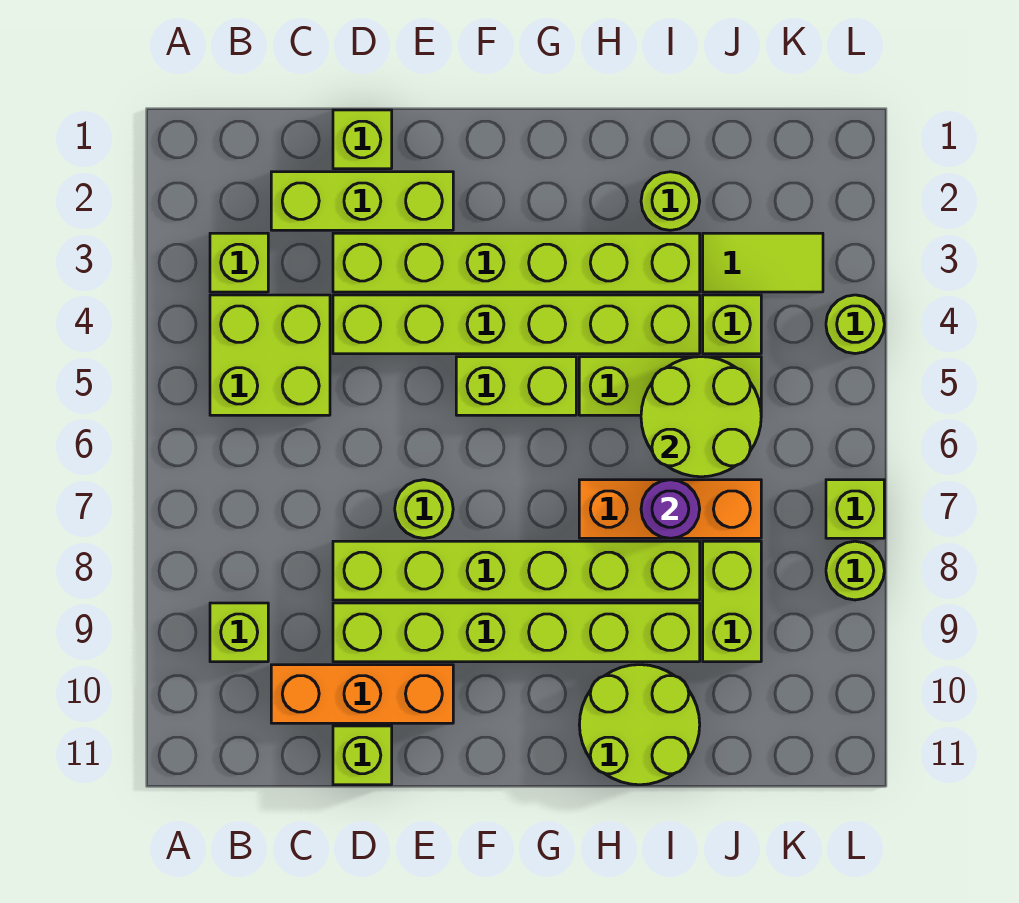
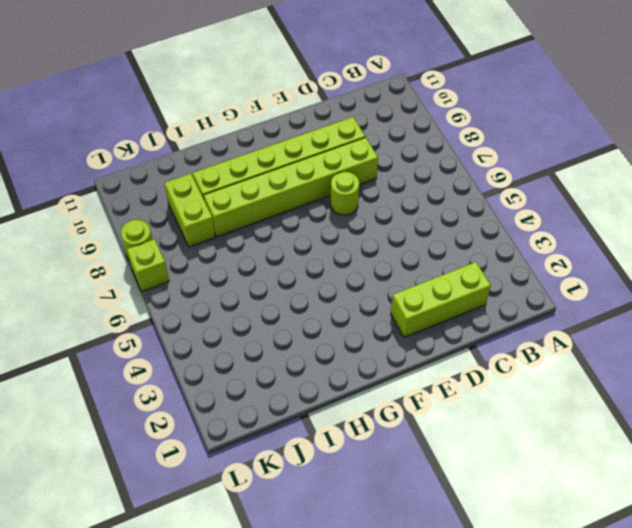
none -> lime brick B3 level 1
none -> lime brick B4:C5 level 1
none -> lime brick B9 level 1

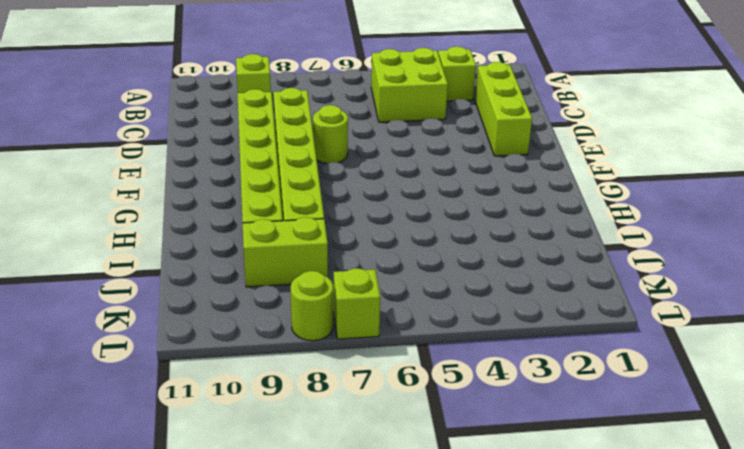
none -> orange brick C10:E10 level 1
none -> lime brick D1 level 1
none -> lime brick D3:I3 level 1

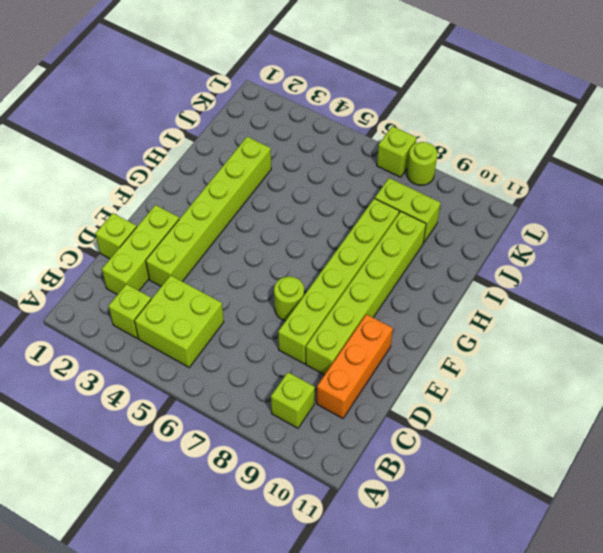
none -> lime brick D4:I4 level 1
none -> lime brick D11 level 1
none -> lime brick F5:G5 level 1

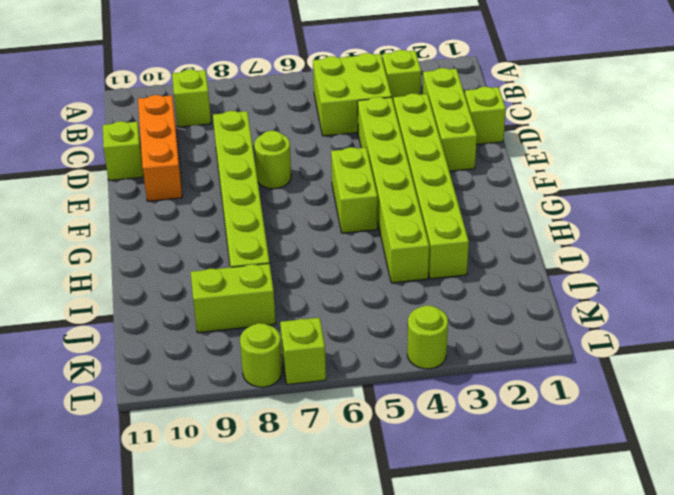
none -> lime brick D9:I9 level 1
none -> lime brick H5:J5 level 1
none -> orange brick H7:J7 level 1

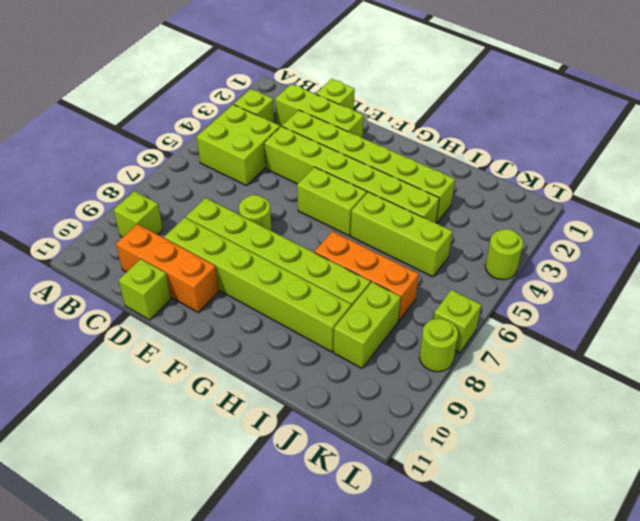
none -> lime round brick H10:I11 level 1
none -> lime round brick I2 level 1
none -> lime tile J3:K3 level 1

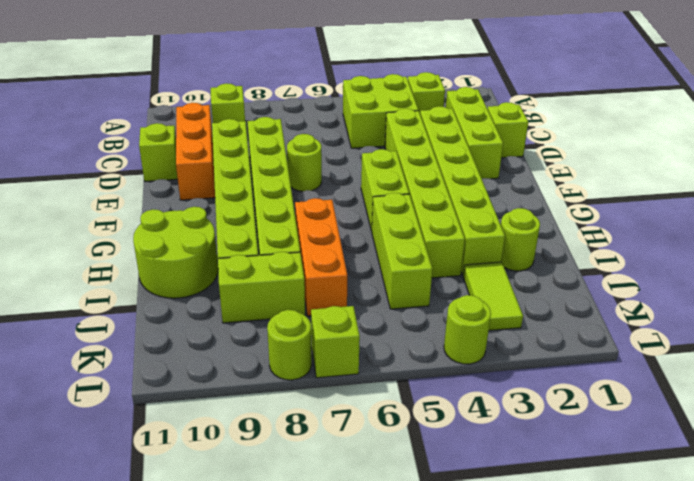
none -> lime brick J4 level 1
none -> lime round brick I5:J6 level 2
none -> purple round brick I7 level 2

